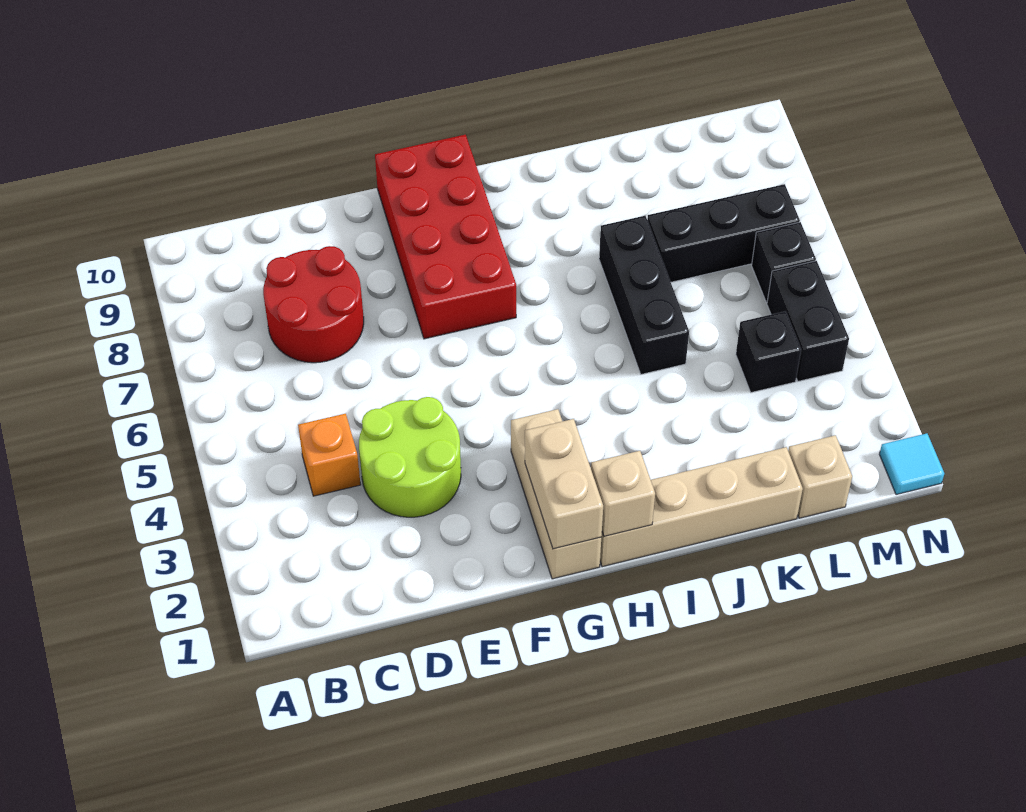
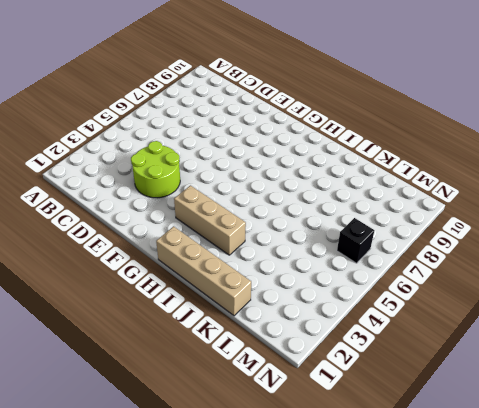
tan brick G3:I3 level 1 -> tan brick G1:G3 level 1
none -> orange brick C4 level 1
none -> red round brick C7:D8 level 1
none -> red brick F7:G10 level 1

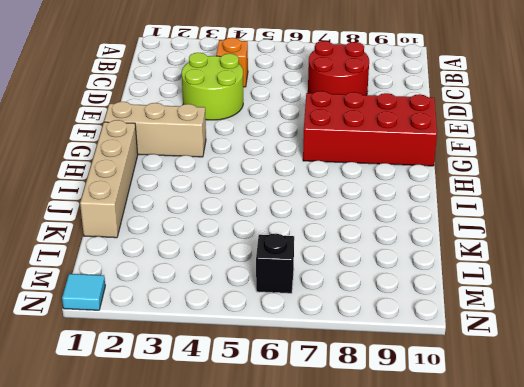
none -> black brick J5:J7 level 1
none -> black brick K7:M7 level 1
none -> tan brick L1 level 1

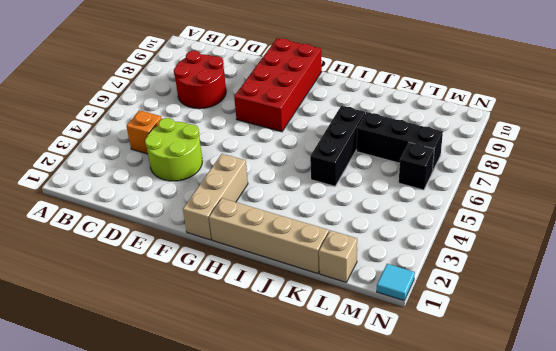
none -> black brick L4 level 1
none -> black brick M4:M5 level 1
none -> tan brick G1:G2 level 2

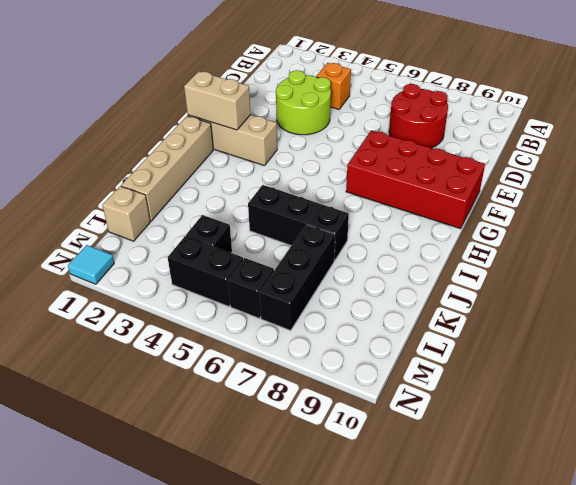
none -> tan brick H1 level 2

